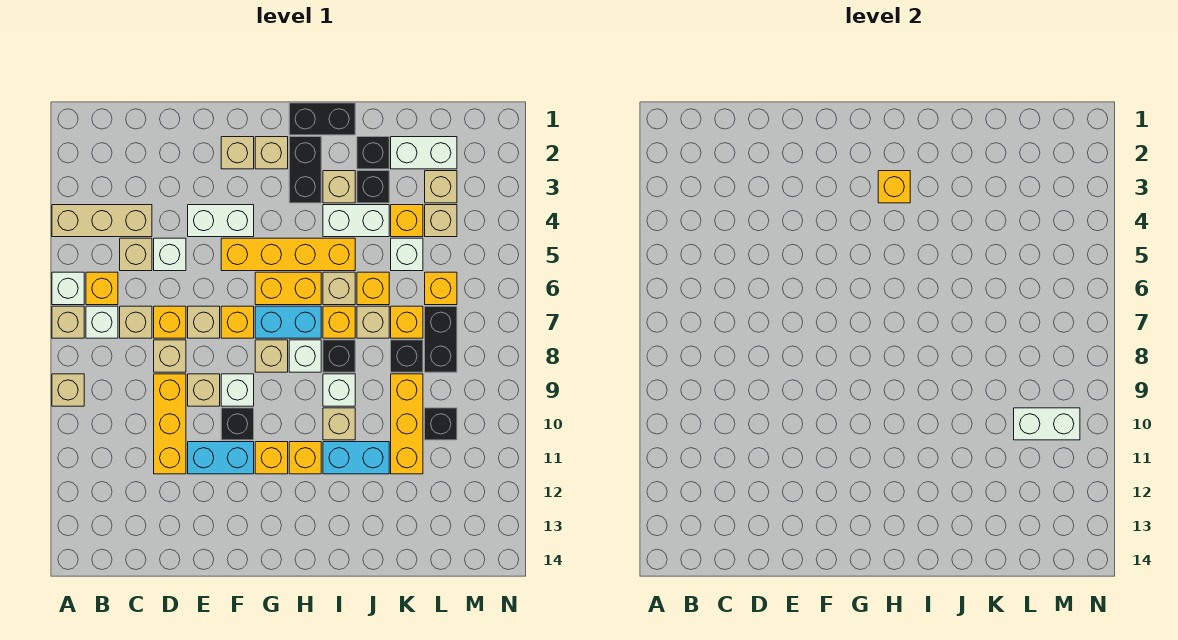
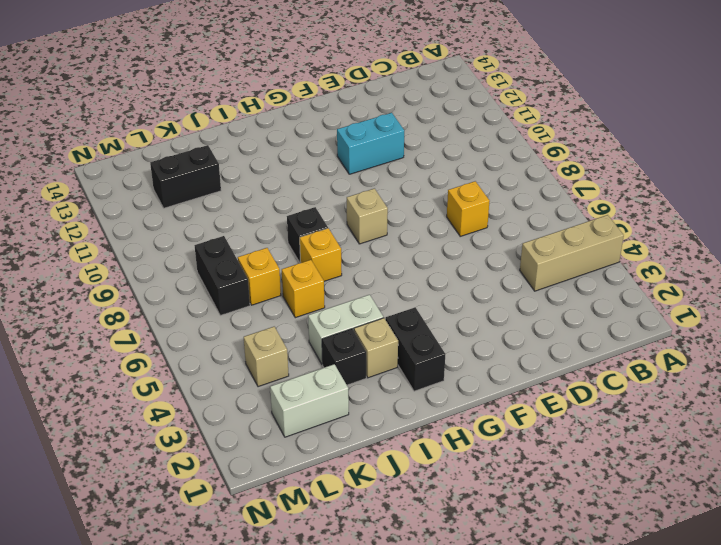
black brick K12:L12 level 1 -> black brick H1:I1 level 1
none -> white brick A6 level 1
none -> tan brick A7 level 1
none -> tan brick A9 level 1
none -> yellow brick B6 level 1

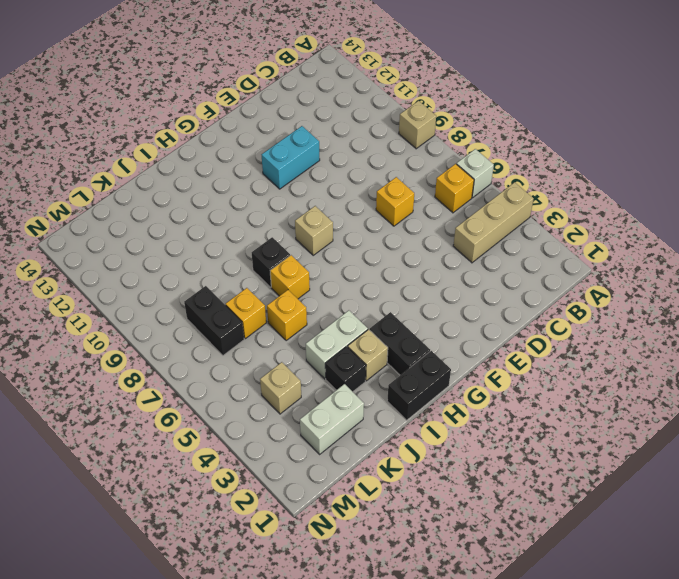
none -> tan brick A7 level 1
none -> white brick B7 level 1
none -> tan brick C5 level 1
none -> tan brick C7 level 1

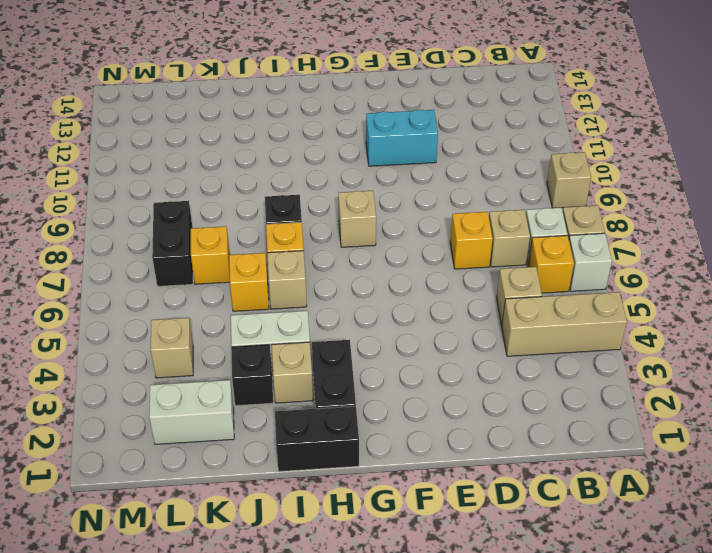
none -> white brick D5 level 1
none -> tan brick D8 level 1
none -> yellow brick D9:D11 level 1
none -> white brick E4:F4 level 1

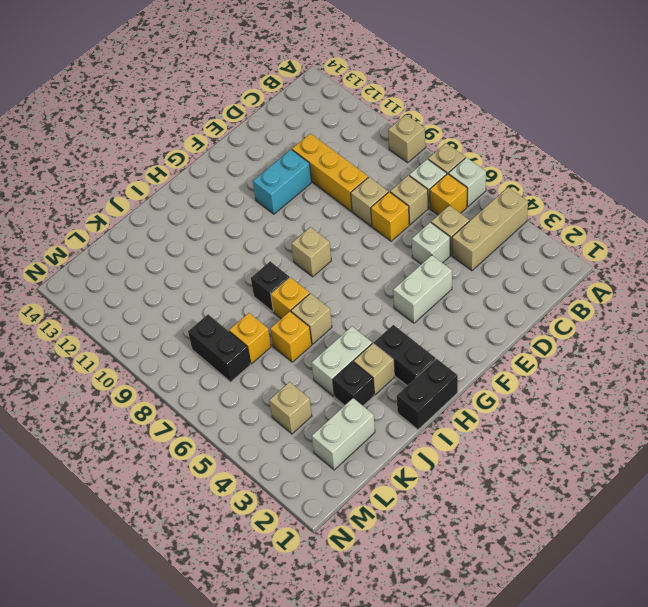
none -> tan brick E7 level 1
none -> tan brick E9 level 1
none -> tan brick F2 level 1
none -> yellow brick F5:I5 level 1

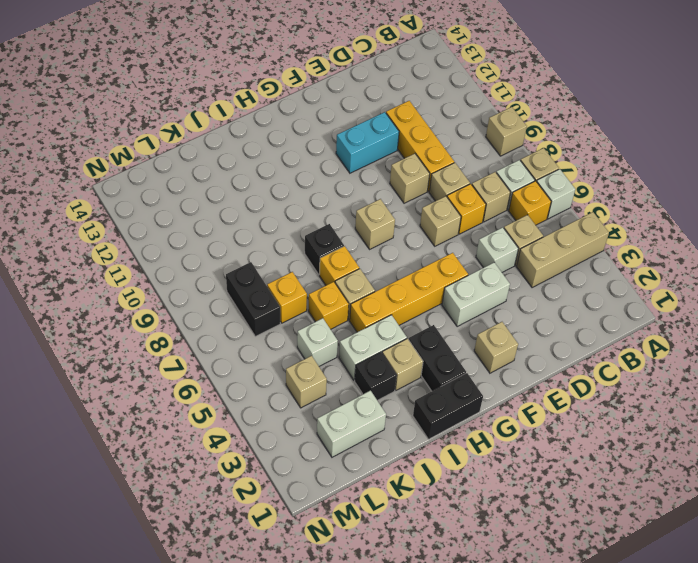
none -> yellow brick F7 level 1
none -> white brick F9 level 1
none -> black brick F10 level 1
none -> tan brick G2 level 1

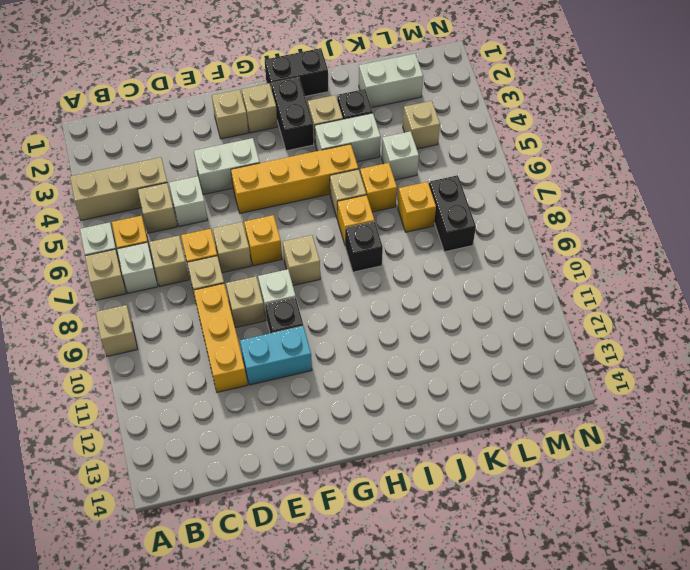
none -> yellow brick G6:H6 level 1
none -> cyan brick G7:H7 level 1
none -> yellow brick G11 level 1
none -> white brick H8 level 1

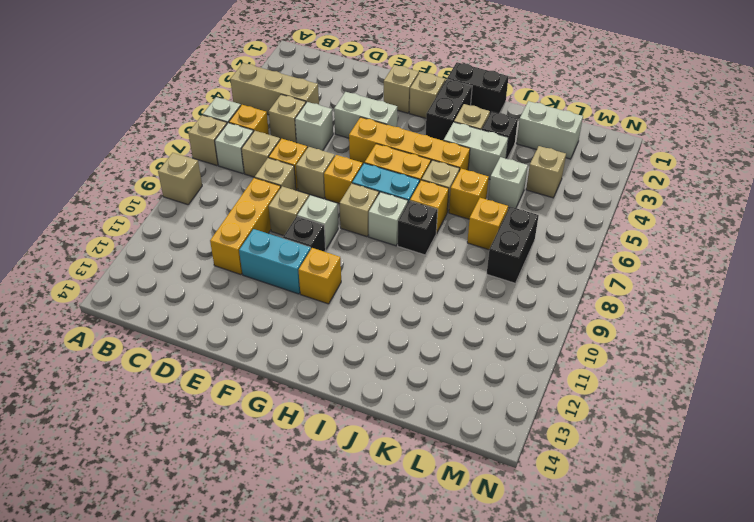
none -> yellow brick H11 level 1
none -> white brick I9 level 1
none -> tan brick I10 level 1
none -> cyan brick I11:J11 level 1

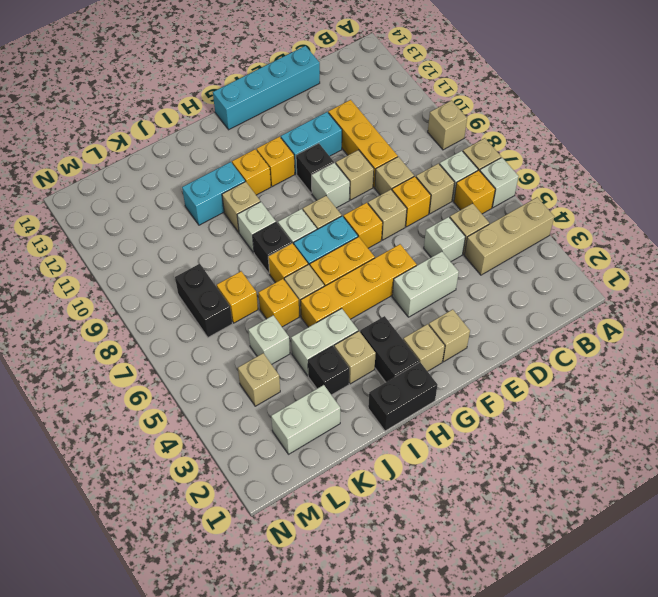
cyan brick D14:G14 level 1 -> none
none -> black brick J2 level 1
none -> tan brick J7 level 1
none -> yellow brick K4 level 1
none -> black brick K8 level 1

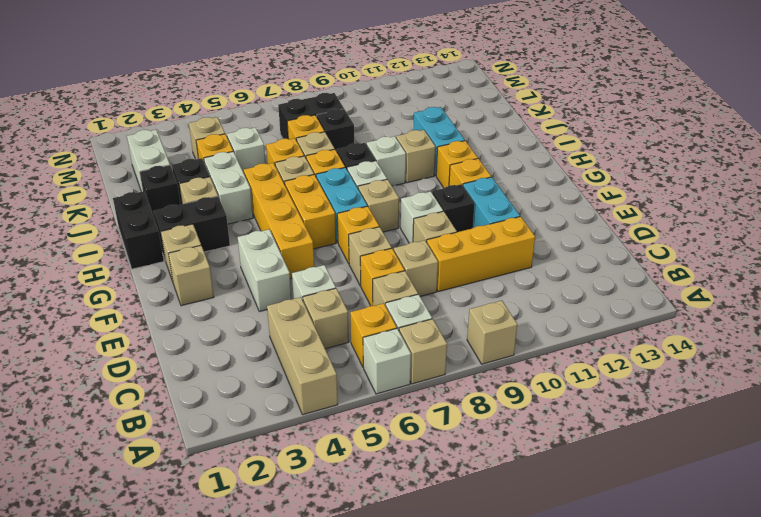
none -> yellow brick K9:K11 level 1
none -> tan brick L3 level 1
none -> yellow brick L6 level 1
none -> black brick L10 level 1

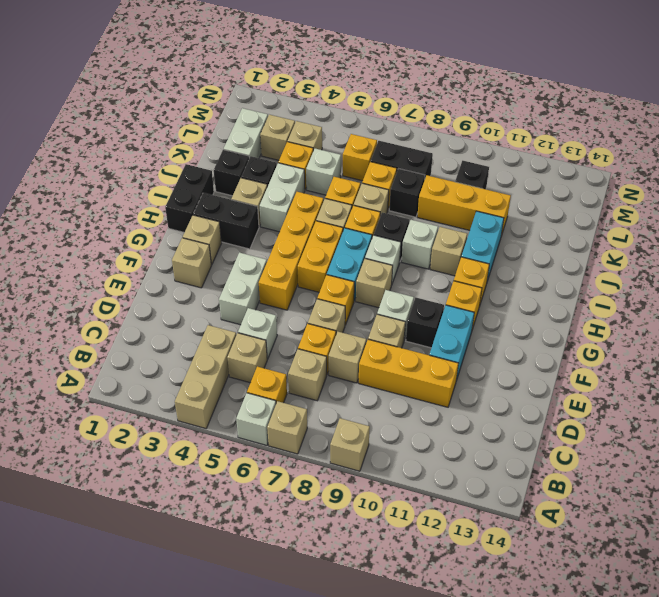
none -> white brick B7 level 1
none -> yellow brick H3 level 2
none -> white brick L10:M10 level 2

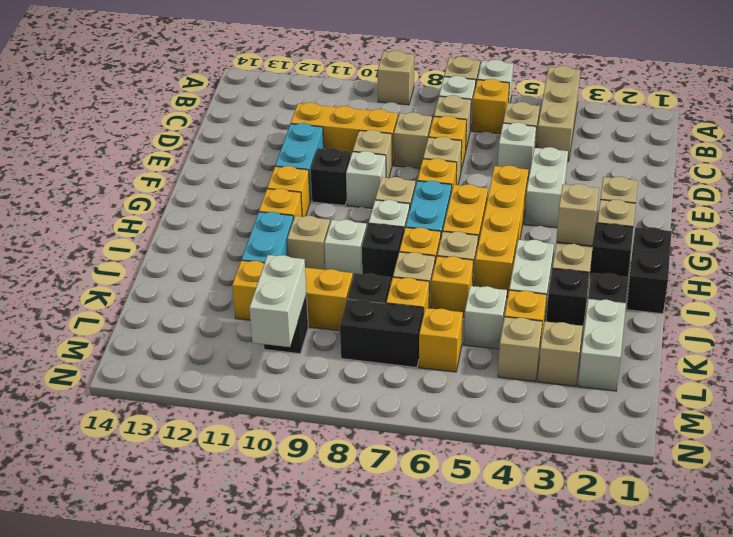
tan brick H3 level 2 -> yellow brick H3 level 2

